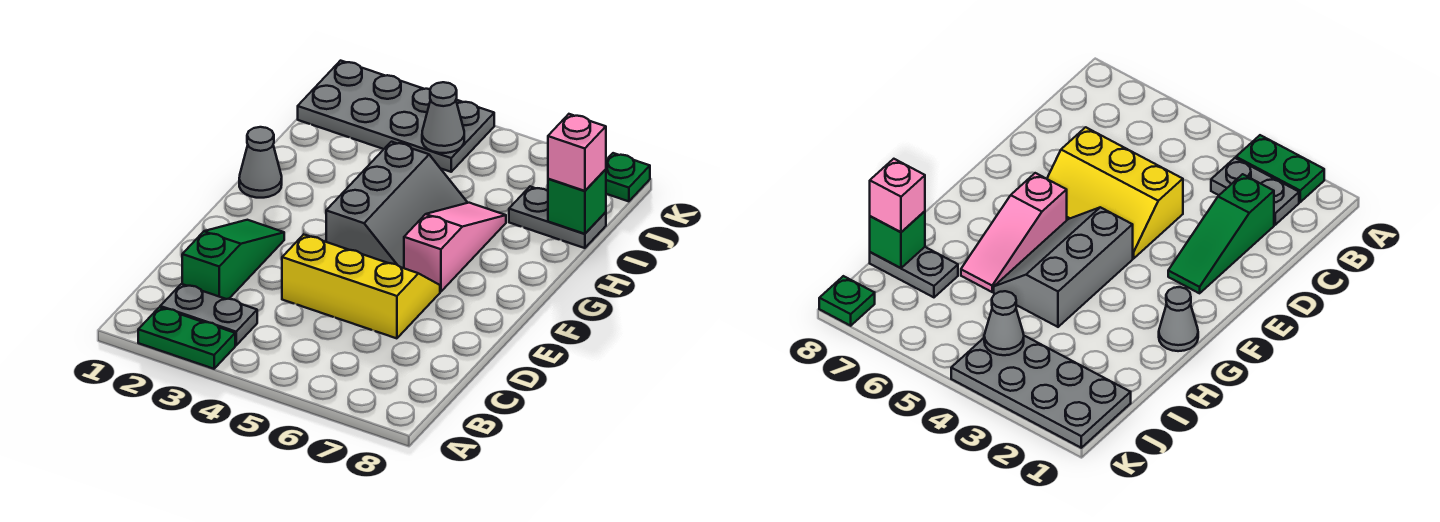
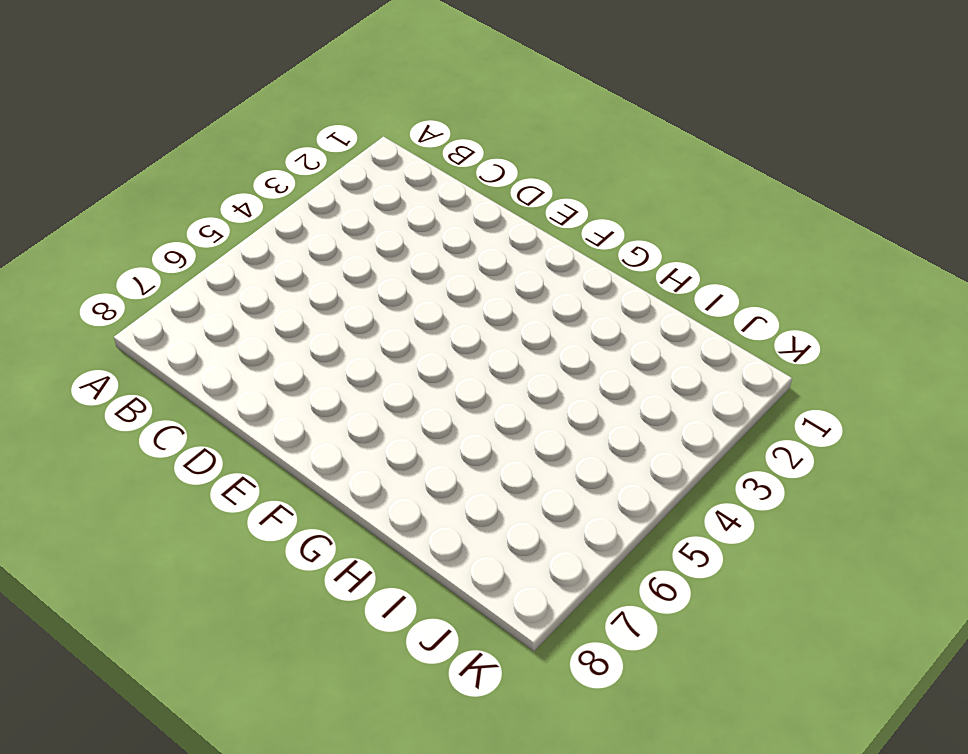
none -> green plate A2:A3 level 1
none -> grey plate B2:B3 level 1
none -> green slope C2:E2 level 1 top C

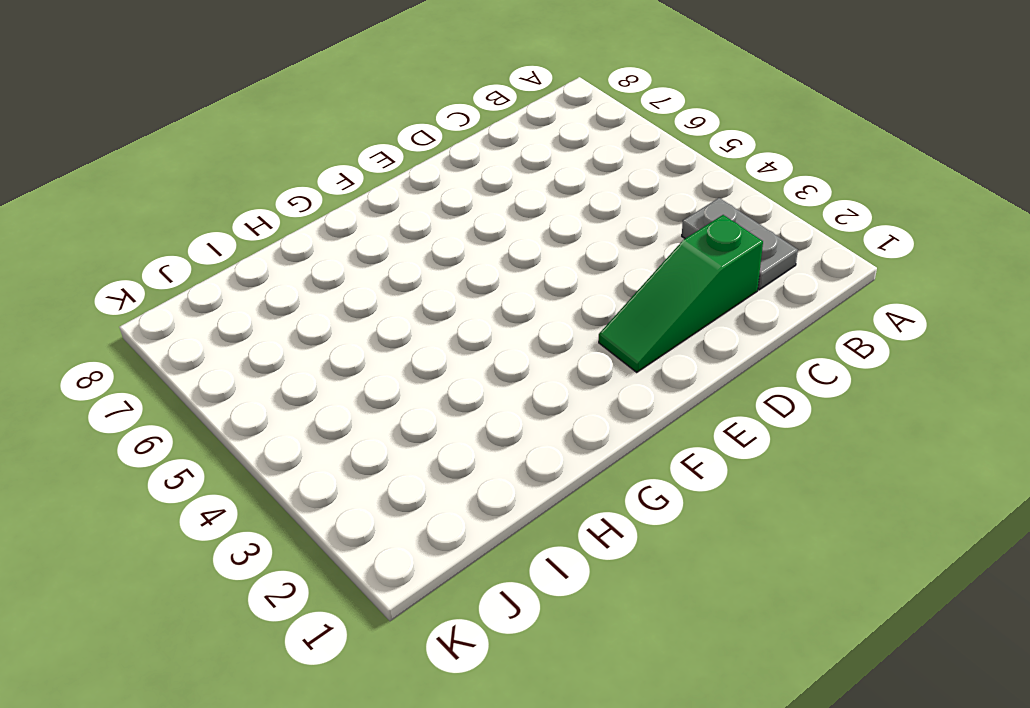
none -> green plate A2:A3 level 1
none -> yellow slope D4:E6 level 1 top D
none -> grey slope F4:H5 level 1 top 4

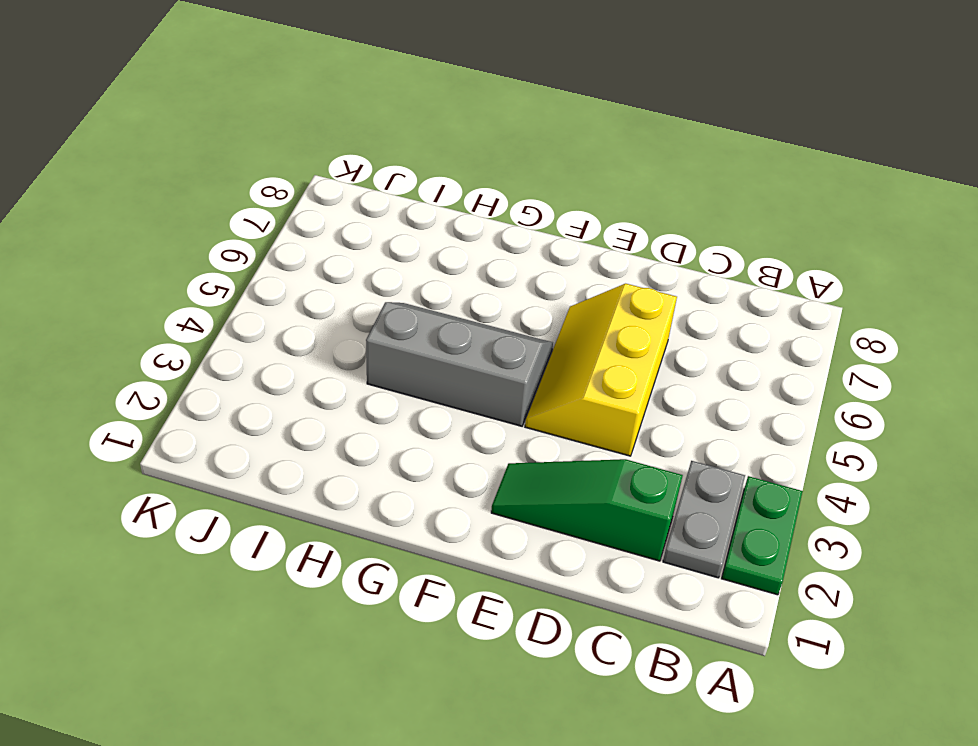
none -> pink slope F6:H6 level 1 top F
none -> grey cone G1 level 1
none -> grey plate I7:I8 level 1

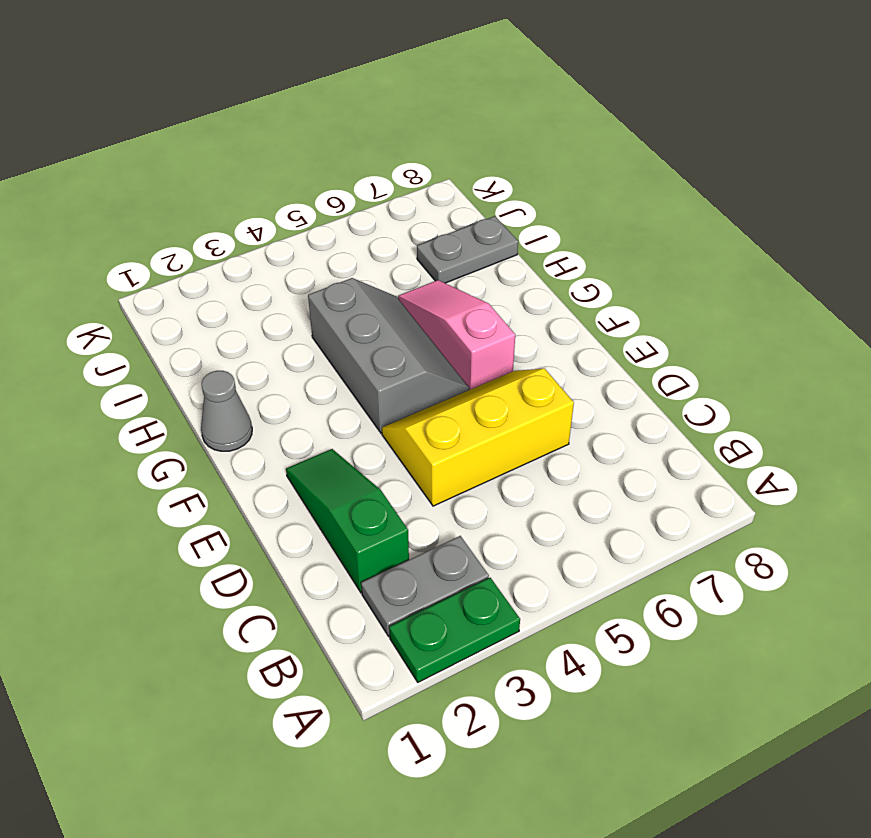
none -> grey plate J1:K4 level 1
none -> green plate K8 level 1
none -> green brick I8 level 2

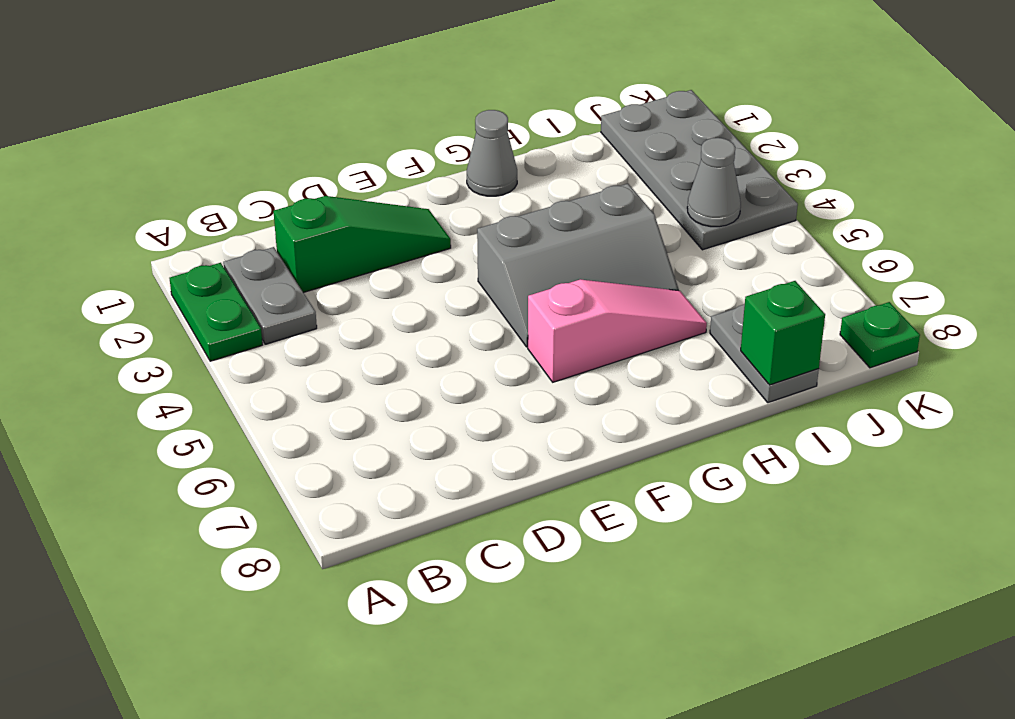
none -> yellow slope D4:E6 level 1 top D
none -> pink brick I8 level 3

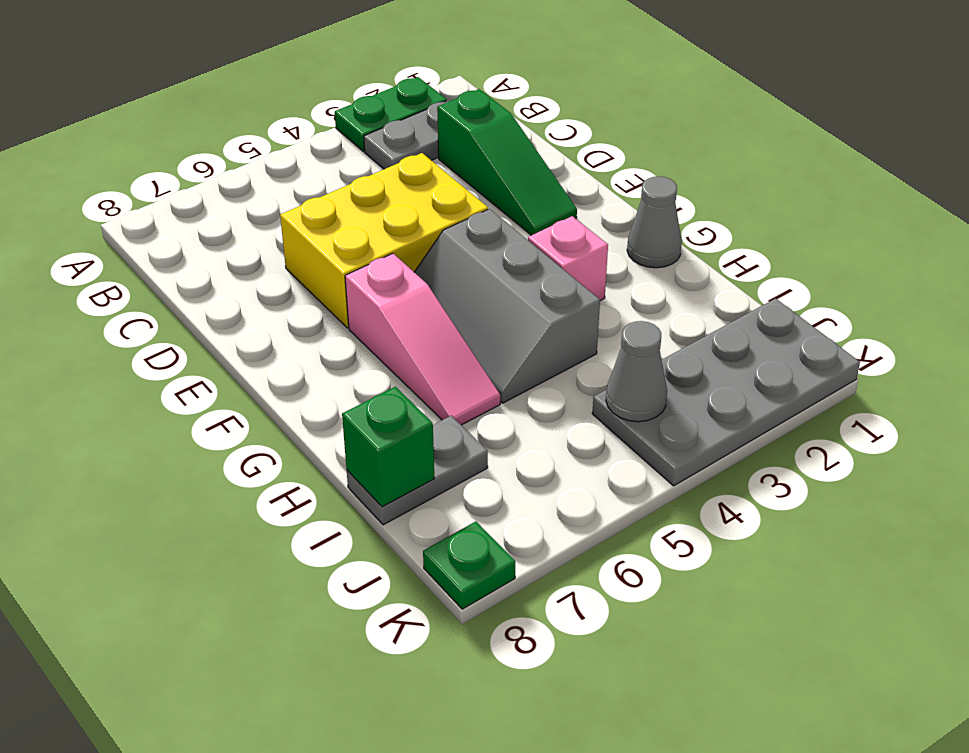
yellow brick D4:E6 level 1 -> yellow slope D4:E6 level 1 top D
pink brick G3 level 1 -> pink brick I8 level 3

